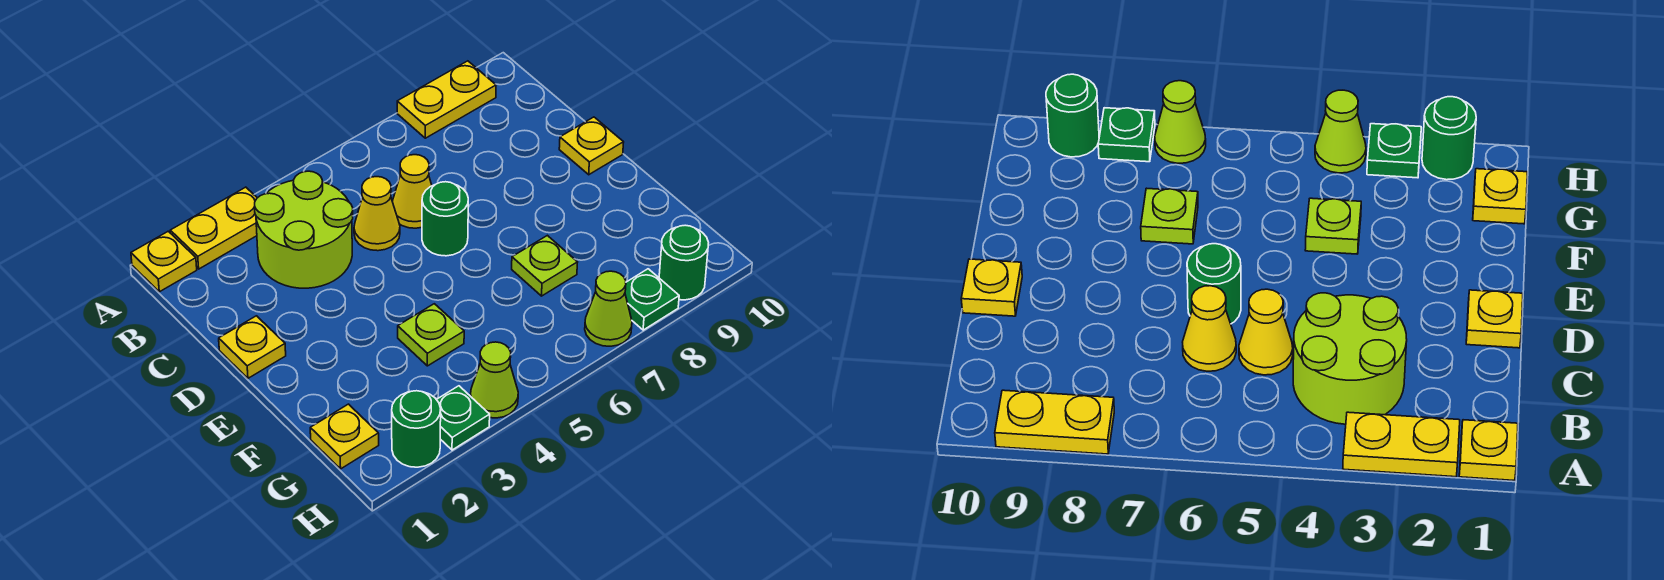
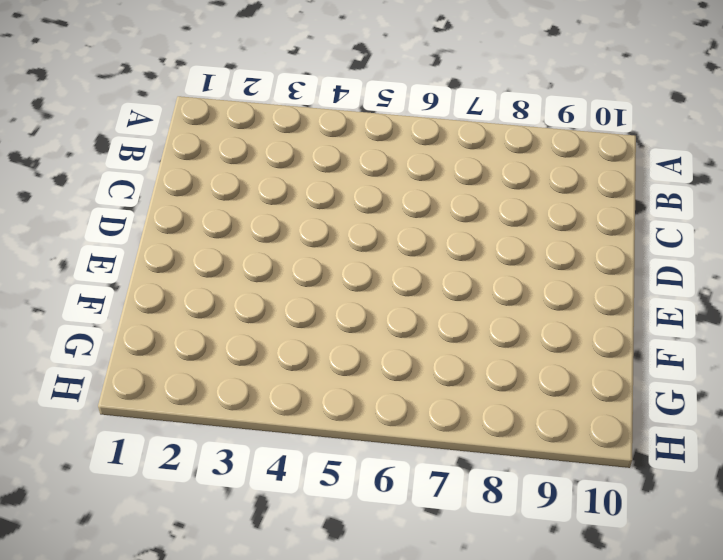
none -> yellow plate A1 level 1
none -> yellow plate A2:A3 level 1
none -> yellow plate A8:A9 level 1

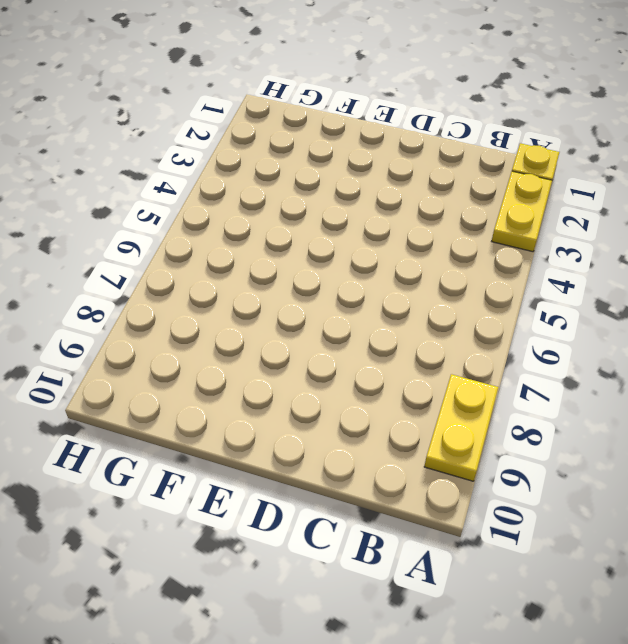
none -> lime round brick B3:C4 level 1
none -> yellow cone C5 level 1
none -> yellow cone C6 level 1

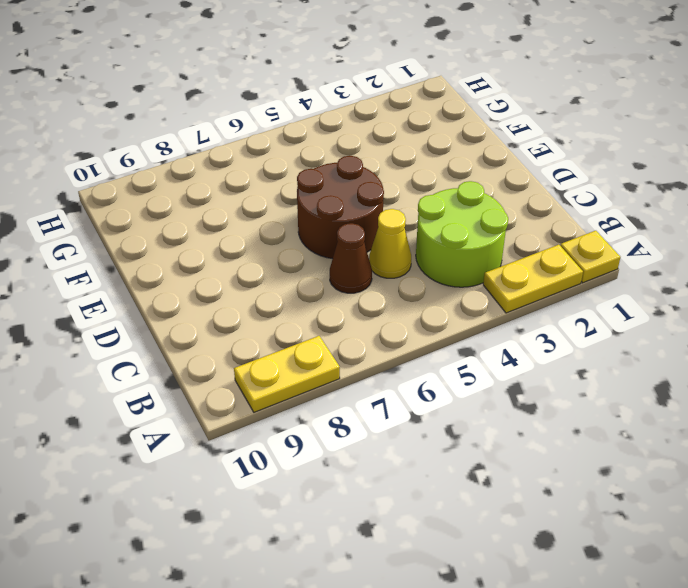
brown cone C6 level 1 -> yellow cone C6 level 1
brown round brick D5:E6 level 1 -> green round brick D6 level 1
none -> yellow plate D1 level 1
none -> yellow plate D10 level 1
none -> lime plate F4 level 1

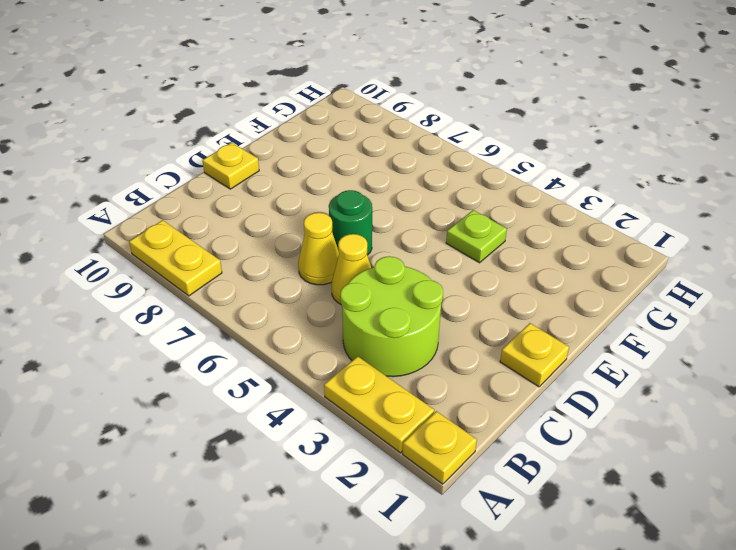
none -> lime plate F7 level 1
none -> yellow plate G1 level 1
none -> green round brick H2 level 1

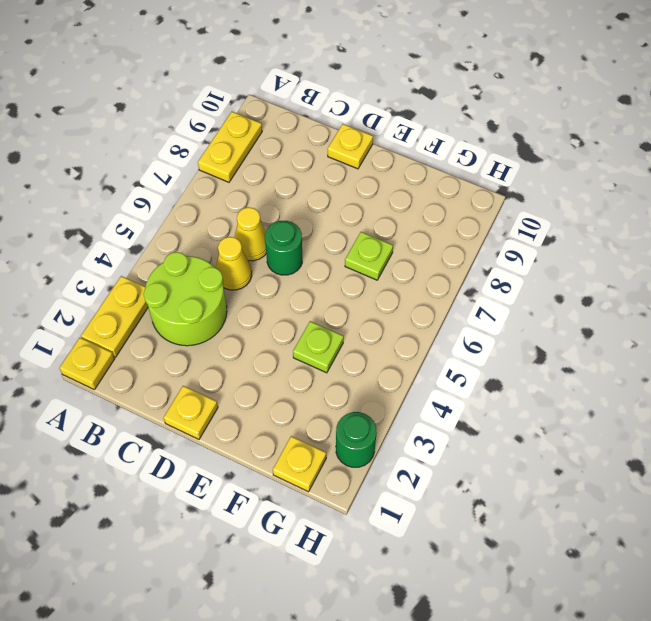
none -> green plate H3 level 1
none -> lime cone H4 level 1
none -> lime cone H7 level 1

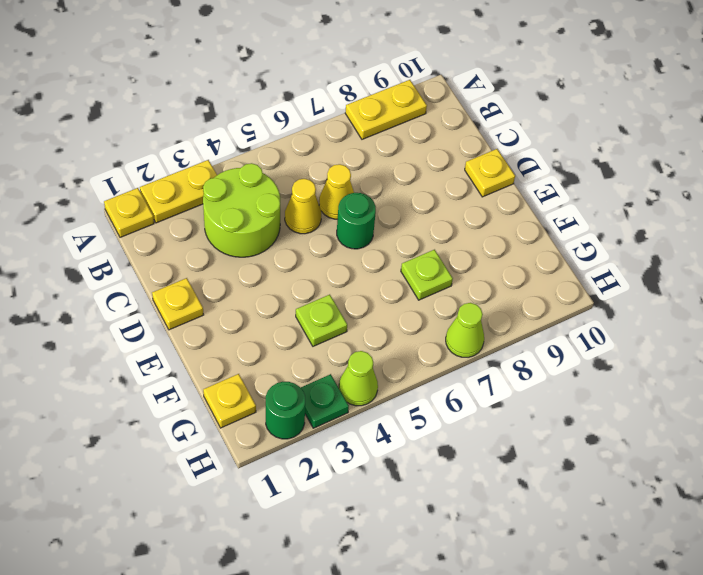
none -> green plate H8 level 1
none -> green round brick H9 level 1

